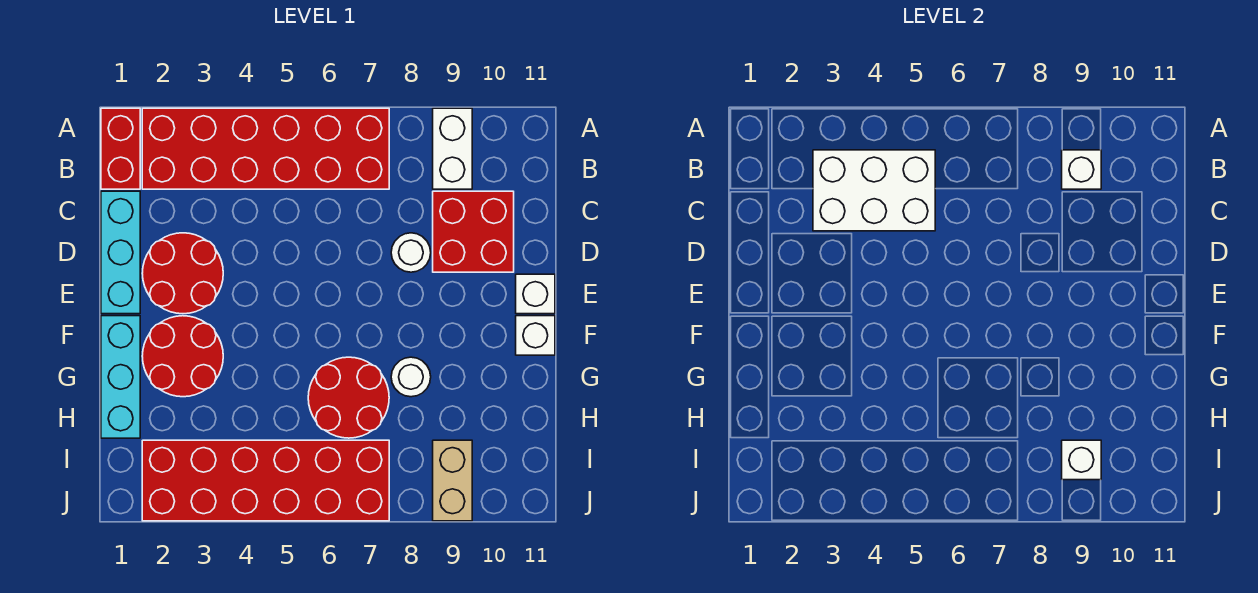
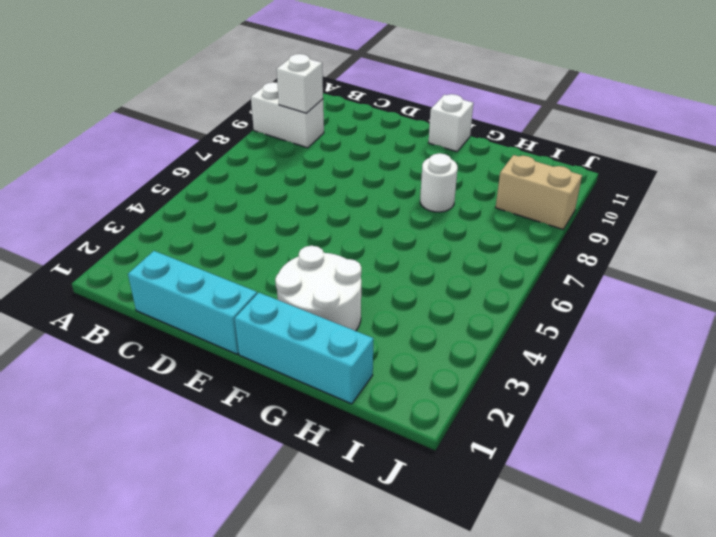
white round brick F2:G3 level 1 -> red round brick F2:G3 level 1
none -> red brick A1:B1 level 1
none -> red brick A2:B7 level 1
none -> red brick C9:D10 level 1

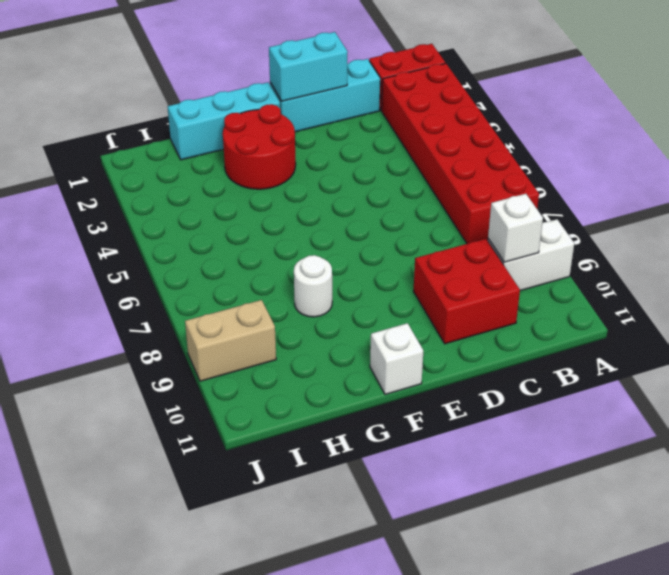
cyan brick D1:E1 level 2 -> none
none -> red round brick D2:E3 level 1
none -> white round brick D8 level 1
none -> white brick E11 level 1

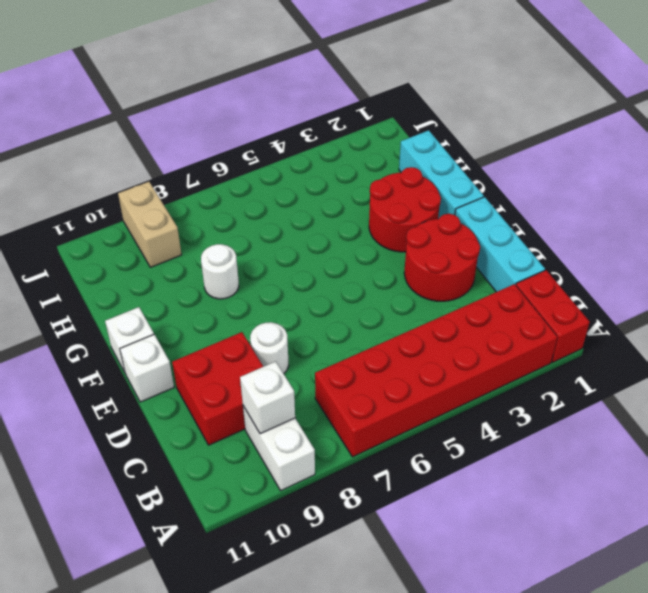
none -> red round brick G6:H7 level 1
none -> red brick I2:J7 level 1
none -> white brick B3:C5 level 2

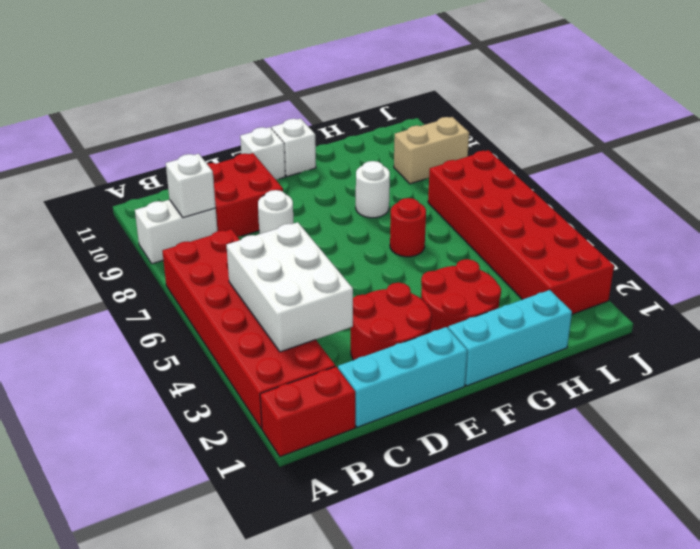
red round brick G6 level 1 -> red round brick G6:H7 level 1
none -> white brick I9 level 2

